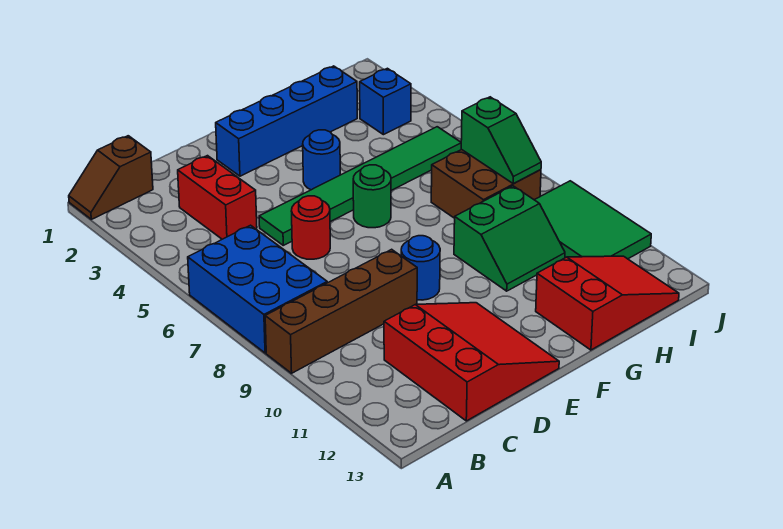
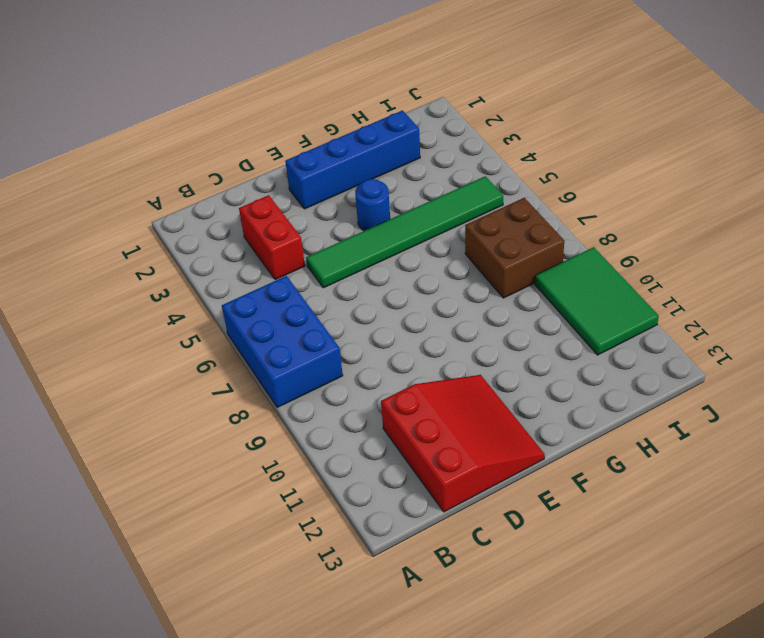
none -> brown slope A1:B1 level 1 top B
none -> brown brick A9:D9 level 1
none -> red round brick D6 level 1

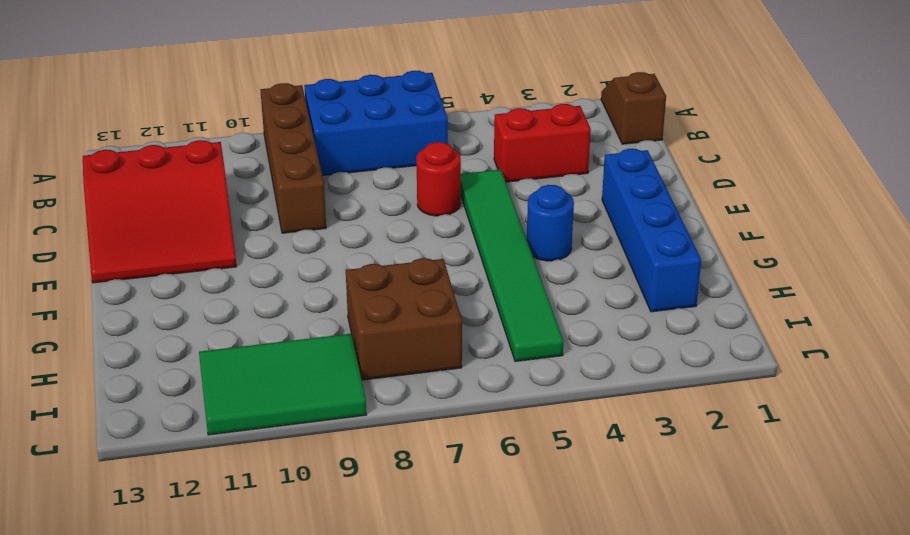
none -> blue round brick E9 level 1
none -> green round brick F6 level 1
none -> green slope G9:H10 level 1 top 9

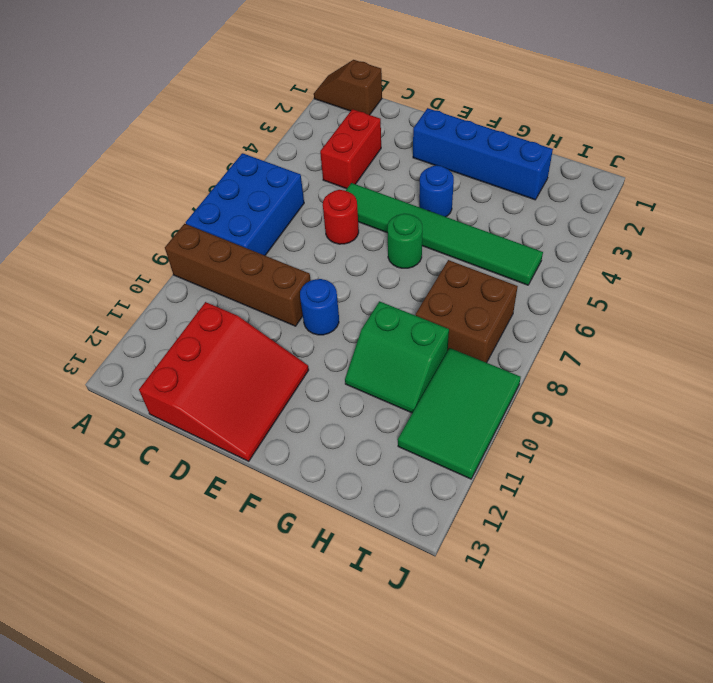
none -> red slope G12:I13 level 1 top G
none -> blue brick I3 level 1
none -> green slope I7:I8 level 2 top 7

